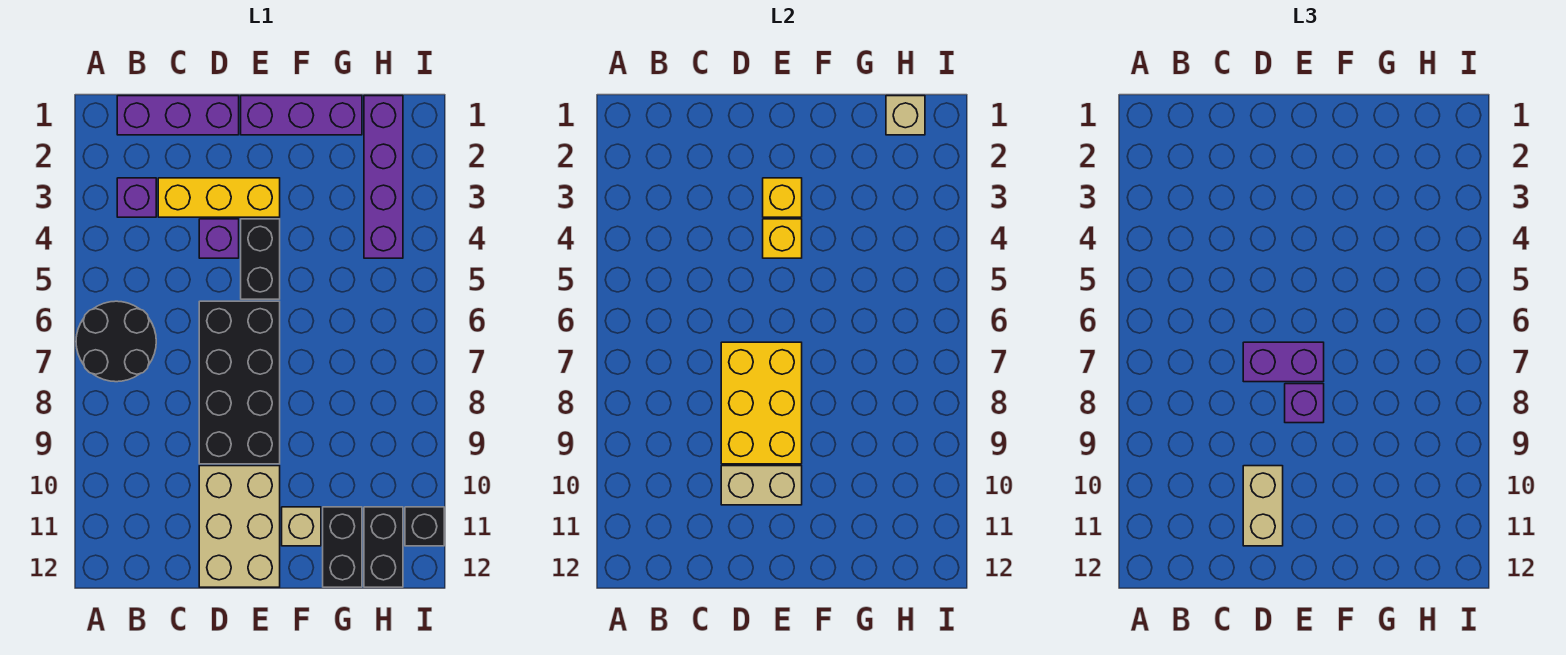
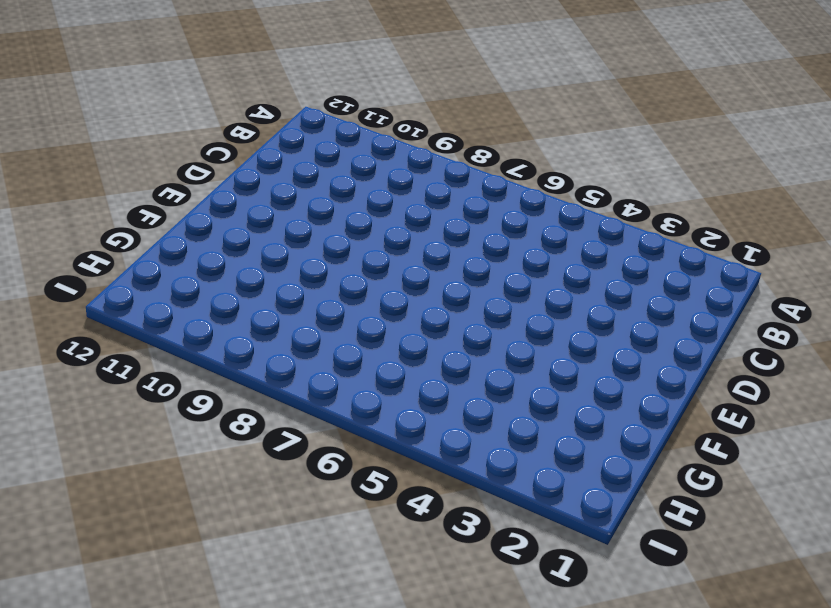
none -> black round brick A6:B7 level 1
none -> purple brick B1:D1 level 1
none -> purple brick B3 level 1

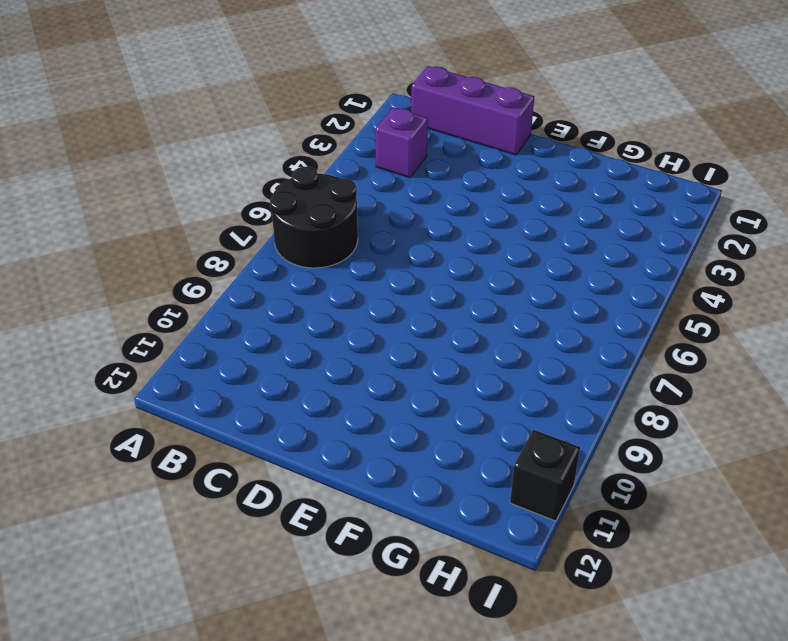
none -> yellow brick C3:E3 level 1
none -> purple brick D4 level 1
none -> black brick D6:E9 level 1

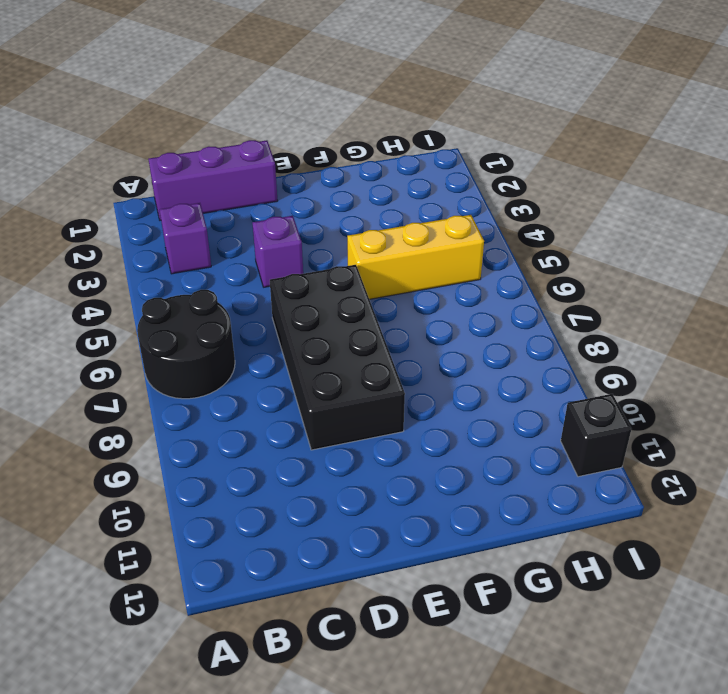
yellow brick F5:H5 level 1 -> yellow brick C3:E3 level 1
none -> tan brick D10:E12 level 1
none -> purple brick E1:G1 level 1
none -> black brick E4:E5 level 1

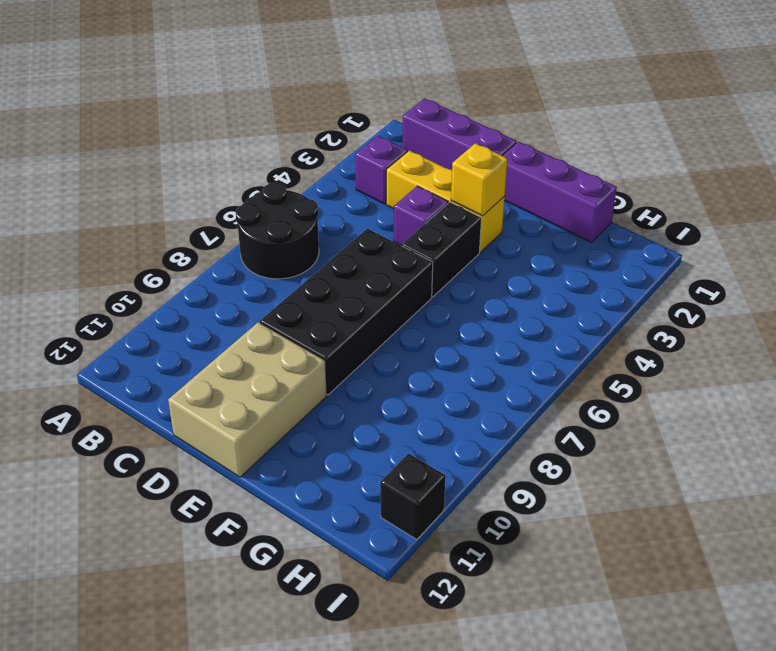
none -> tan brick F11 level 1
none -> black brick G11:G12 level 1
none -> purple brick H1:H4 level 1

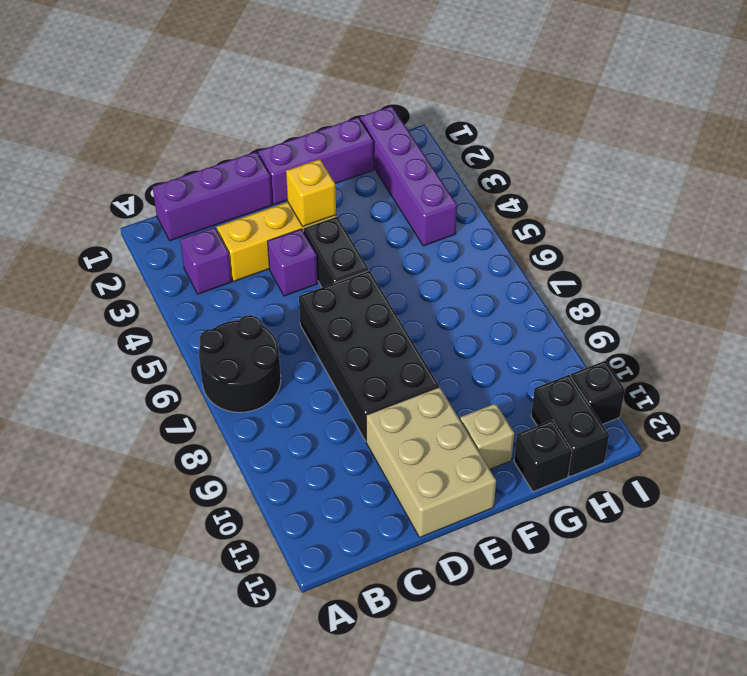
black brick G12 level 1 -> black brick G11:G12 level 1
none -> yellow brick D7:E9 level 2
none -> tan brick D10:E10 level 2
none -> yellow brick E4 level 2

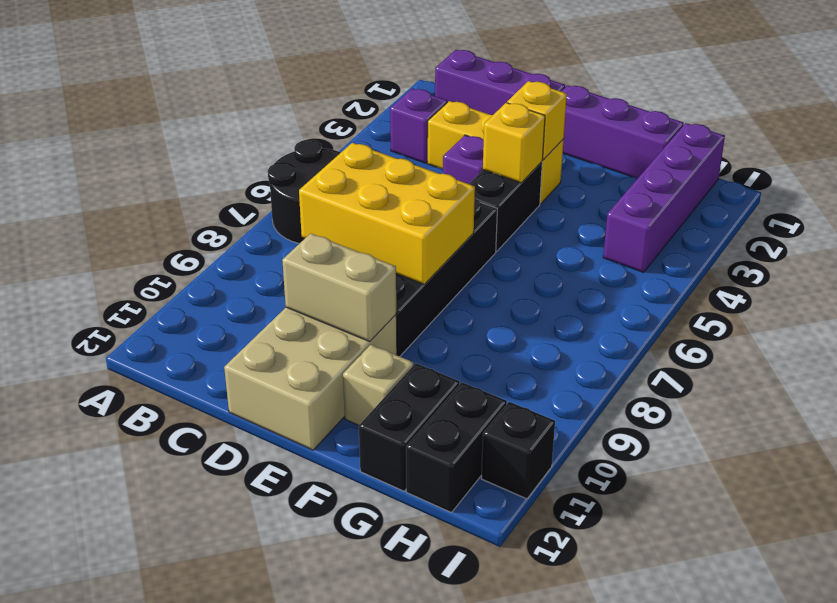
yellow brick C7:E8 level 2 -> yellow brick D7:E9 level 2
none -> tan brick H1 level 2
none -> purple brick D7:E7 level 3
none -> tan brick D10:D11 level 3

